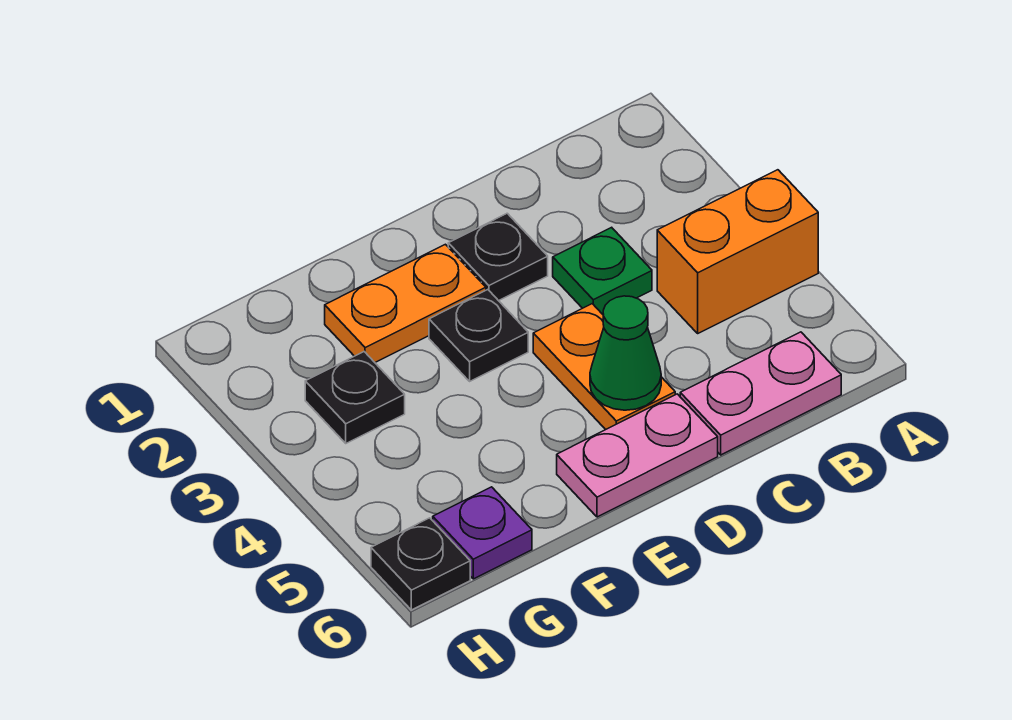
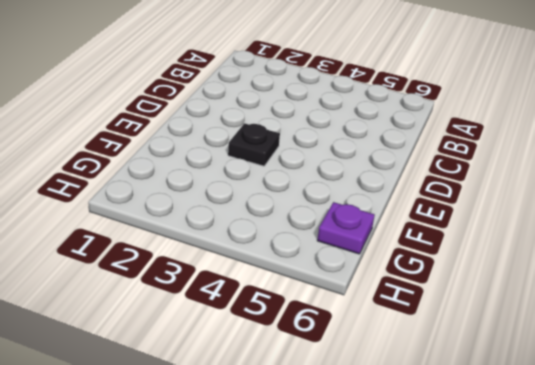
none -> orange brick A4:B4 level 1
none -> pink plate B6:C6 level 1
none -> green plate C3 level 1

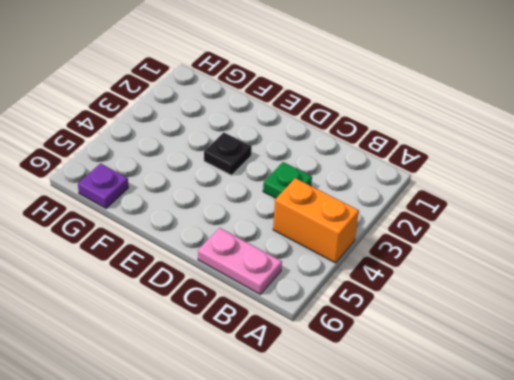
none -> black plate D2 level 1
none -> orange plate D4:D5 level 1
none -> pink plate D6:E6 level 1

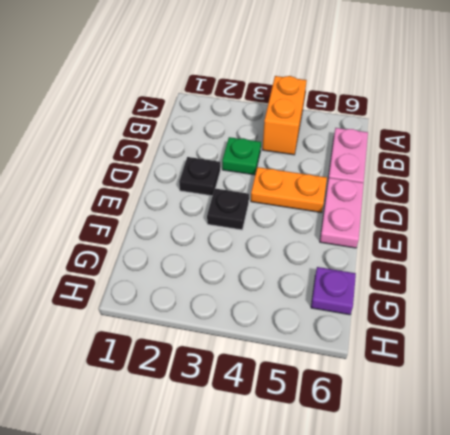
none -> orange plate E2:F2 level 1
none -> black plate G3 level 1
none -> black plate H6 level 1

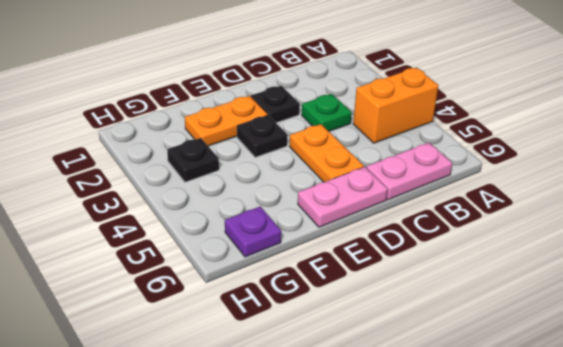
none -> black plate H6 level 1
none -> green cone D5 level 2

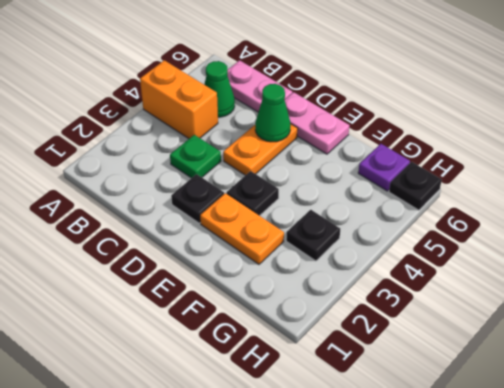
green cone B5 level 1 -> none

